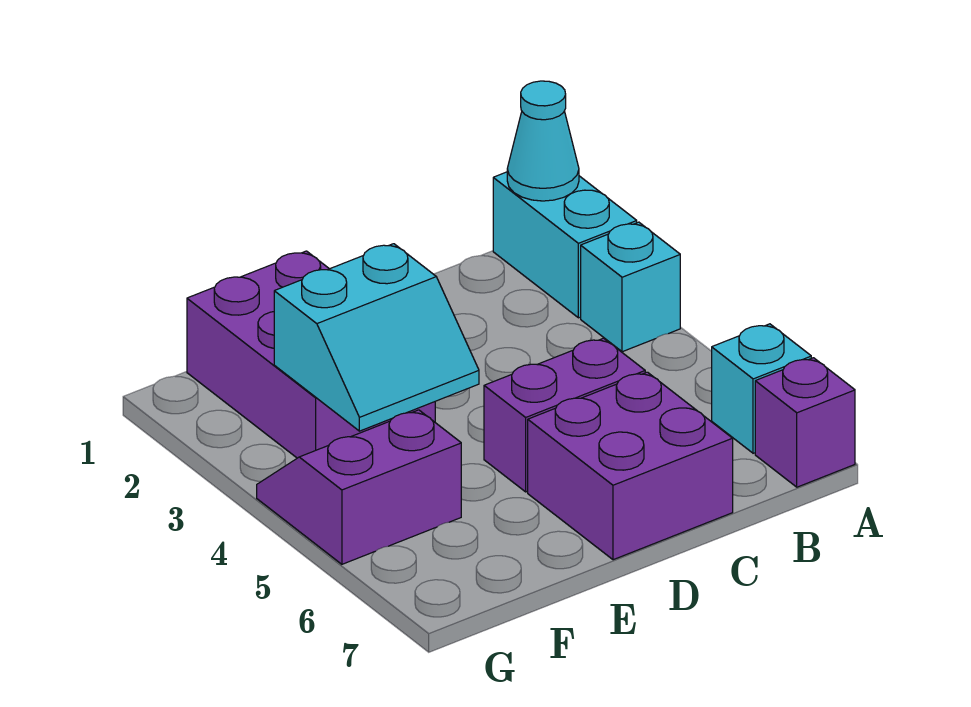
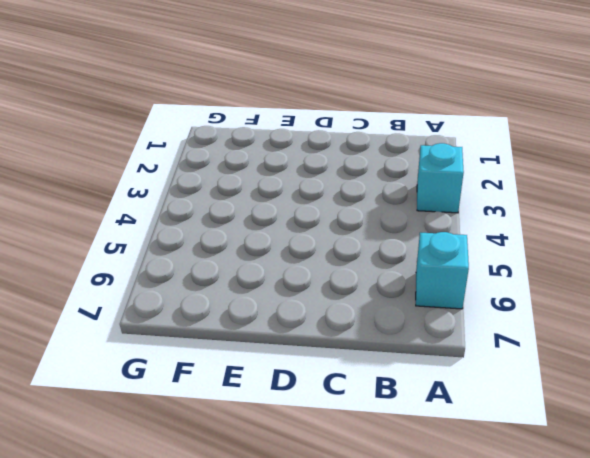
none -> cyan brick A1:A2 level 1
none -> purple brick A7 level 1

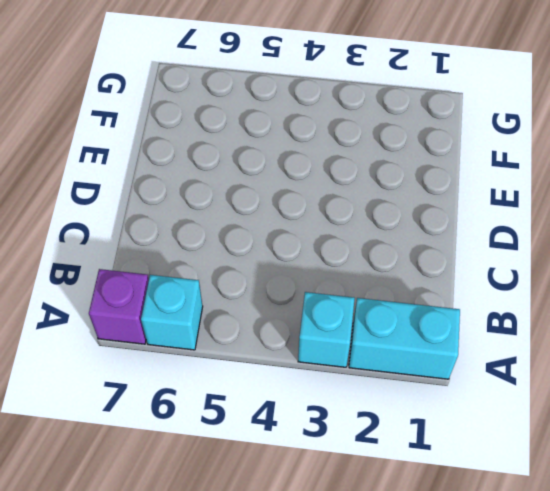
none -> purple brick C5:D5 level 1
none -> purple brick C6:D7 level 1

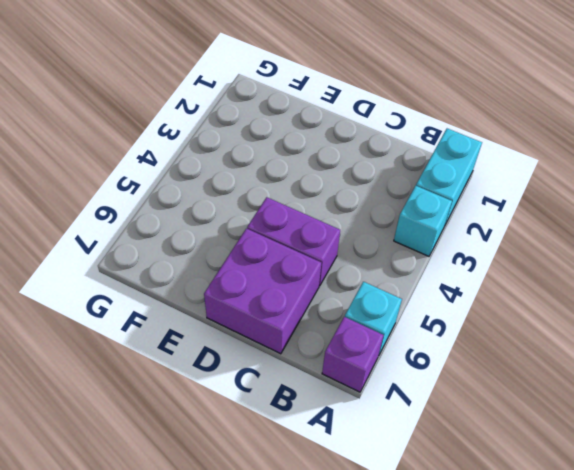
none -> purple brick E1:F3 level 1
none -> purple slope F4:G5 level 1 top 5

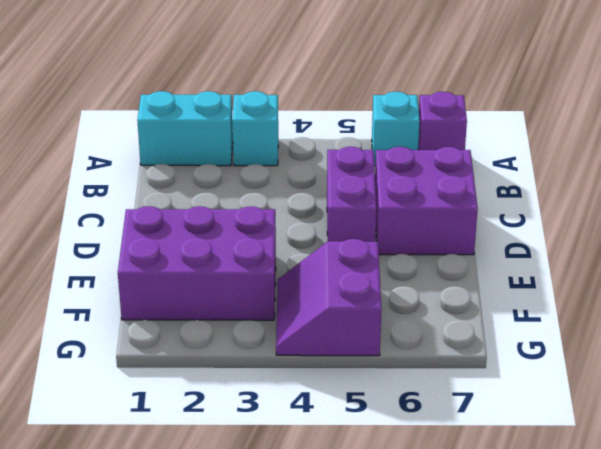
none -> cyan cone A1 level 2
none -> cyan slope E3:F4 level 2 top 3

